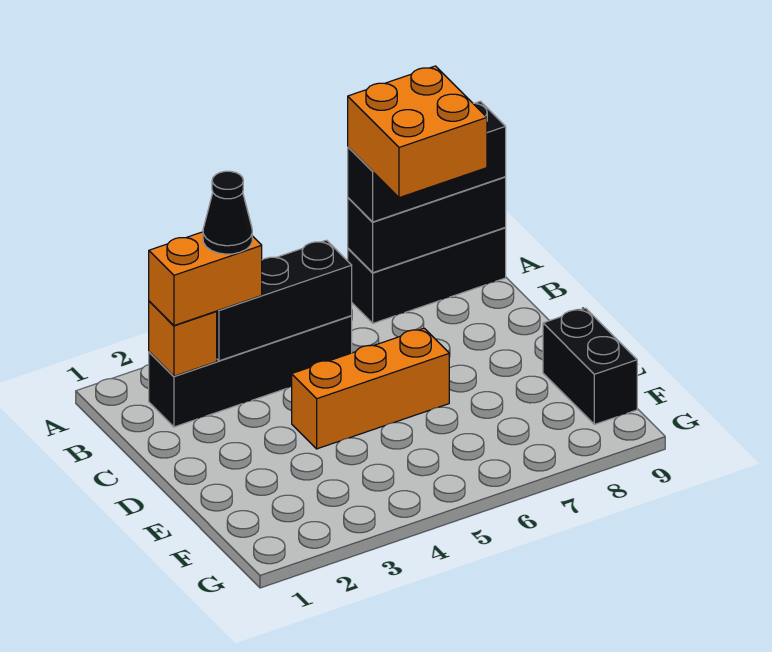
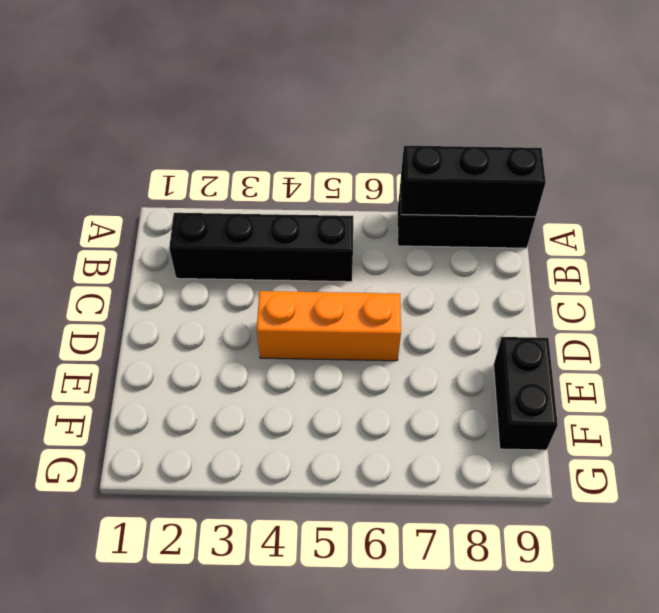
none -> orange brick B2 level 2
none -> black brick B3:B5 level 2

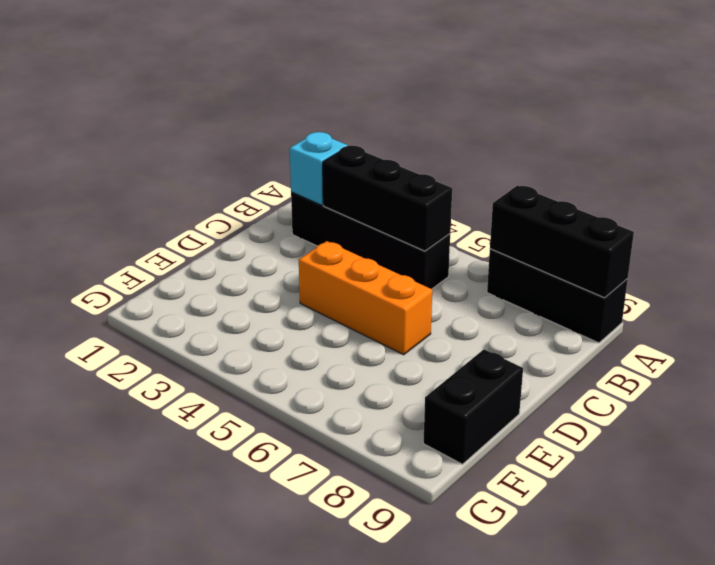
cyan brick B2 level 2 -> orange brick B2 level 2
none -> black brick A7:A9 level 3
none -> orange brick B2:B3 level 3

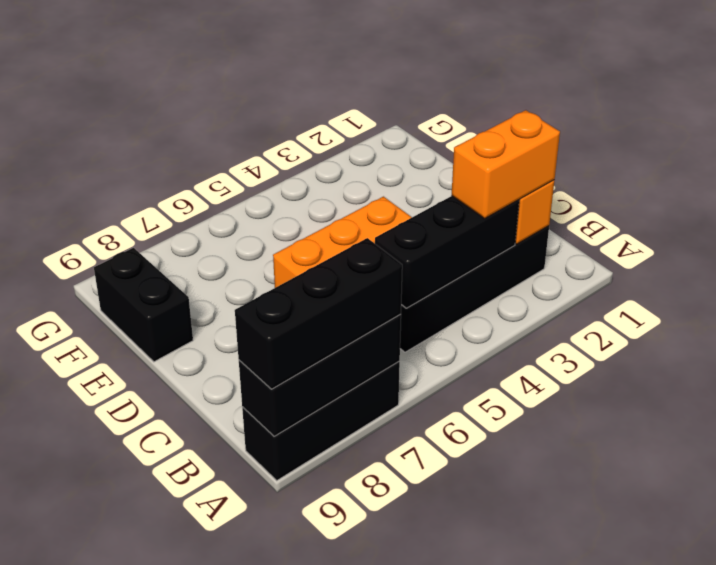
none -> orange brick A7:B8 level 4
none -> black cone B3 level 4

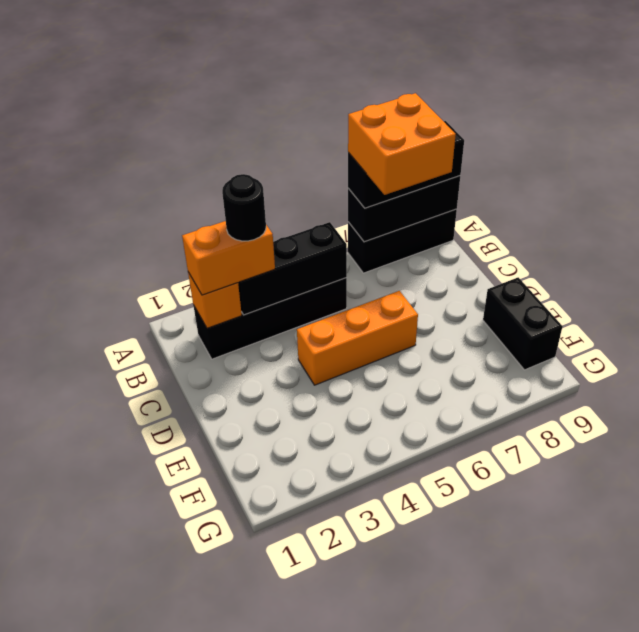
black round brick B3 level 4 -> black cone B3 level 4

